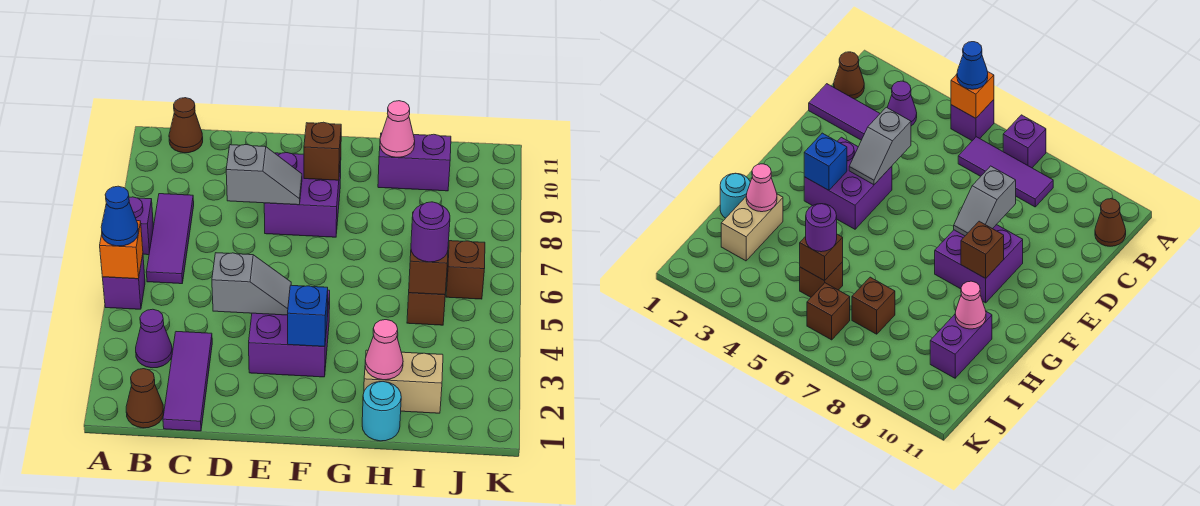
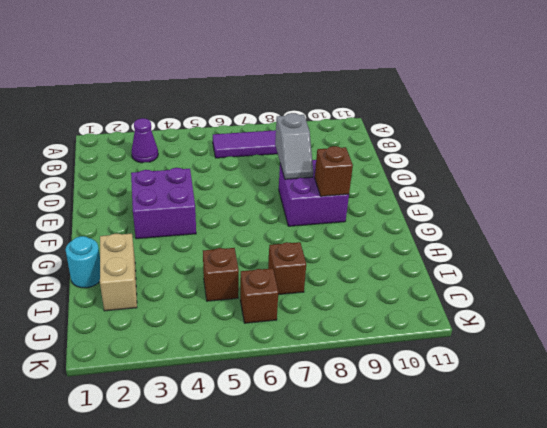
none -> purple brick A5 level 1
none -> purple brick A7 level 1
none -> brown cone B1 level 1

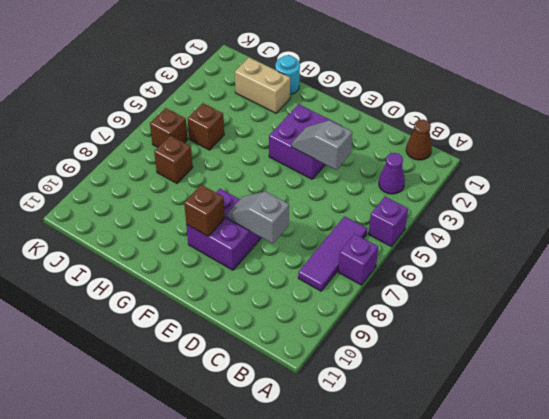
none -> brown cone B11 level 1
none -> purple tile C1:C3 level 1
none -> purple brick H10:I10 level 1

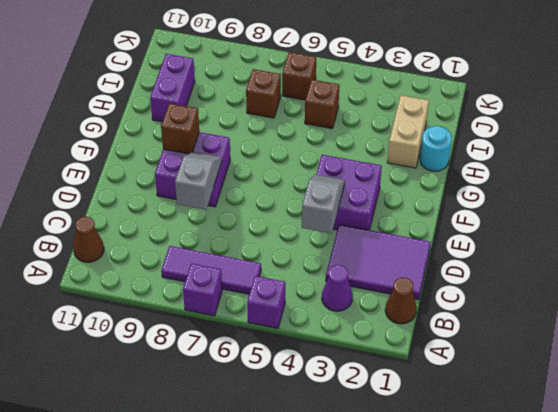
purple tile C1:D3 level 1 -> purple tile C1:C3 level 1
none -> orange brick A5 level 2
none -> blue brick F3 level 2
none -> pink cone H2 level 2

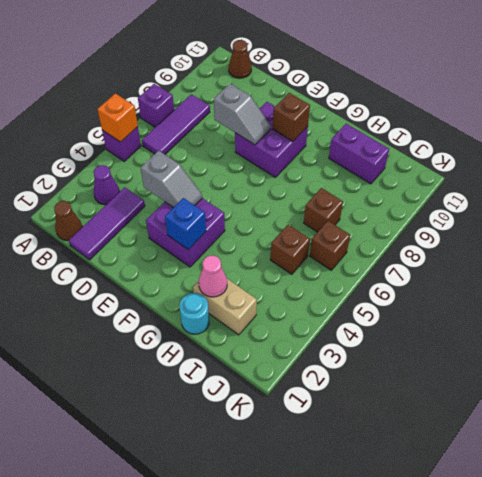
none -> pink cone H10 level 2
none -> brown brick I5 level 2
none -> blue cone A5 level 3

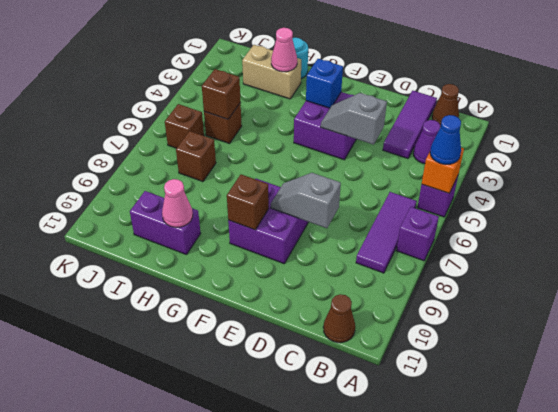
none -> purple round brick I5 level 3

